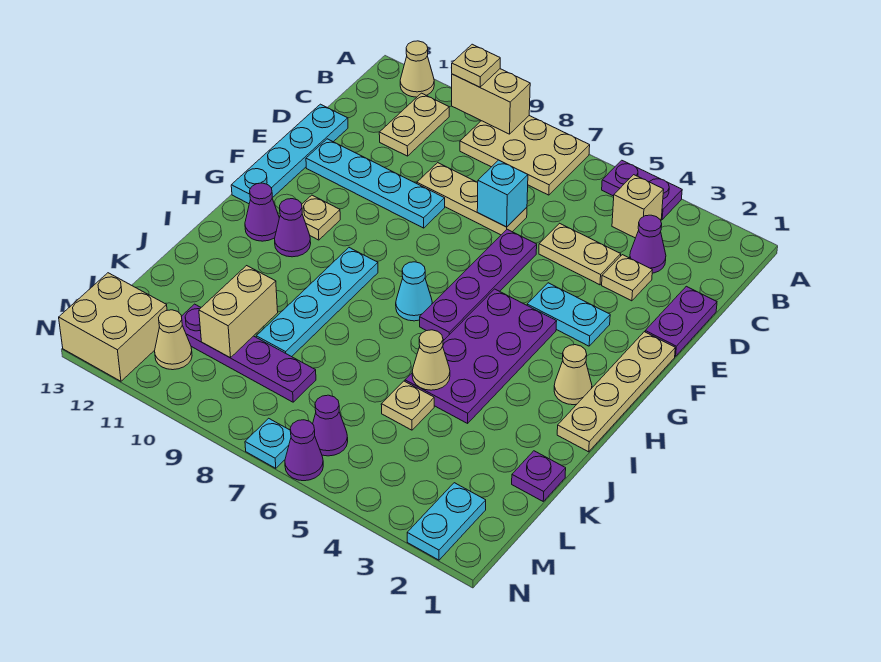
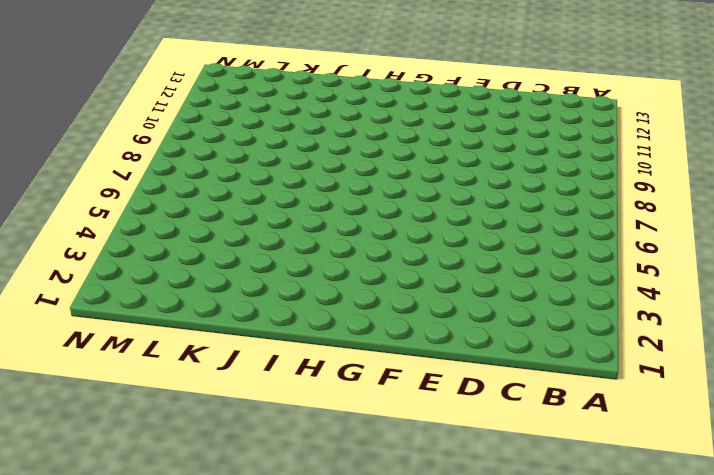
none -> purple plate A4:A5 level 1
none -> tan plate A7:B9 level 1
none -> tan cone A12 level 1
none -> tan brick B4 level 1

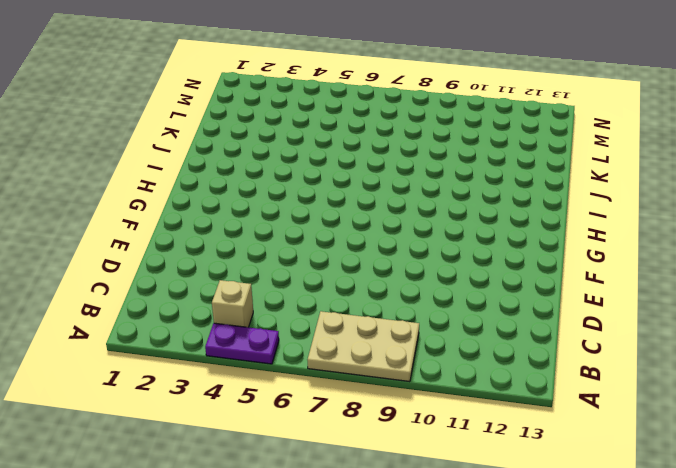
none -> tan cone A12 level 1
none -> tan plate B11:C11 level 1
none -> purple cone C3 level 1
none -> purple plate D1:E1 level 1

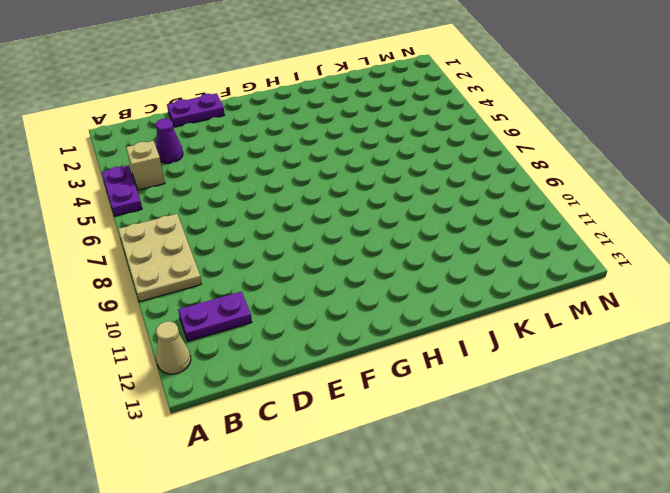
purple plate B11:C11 level 1 -> tan plate B11:C11 level 1
none -> tan plate D3 level 1
none -> tan plate D4:D5 level 1
none -> tan plate D7:D9 level 1
none -> cyan plate D13:G13 level 1

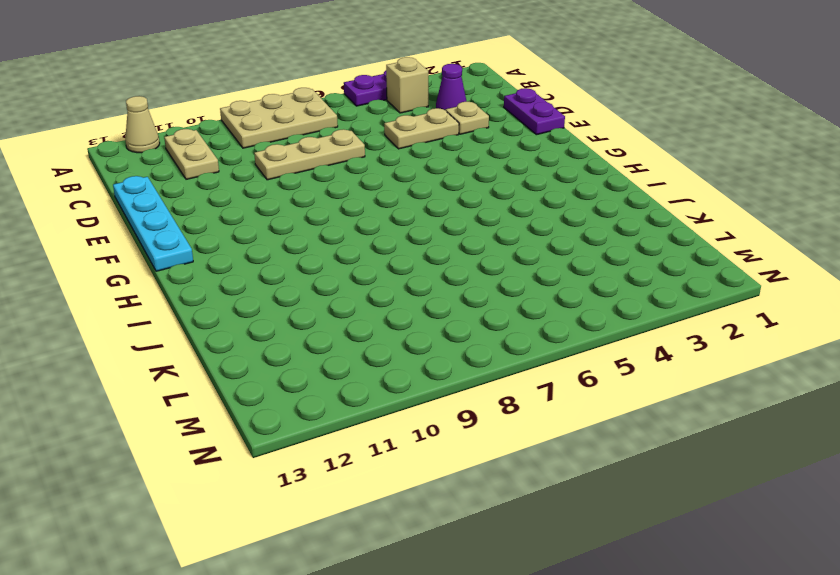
none -> purple plate E6:H6 level 1
none -> cyan plate E9:E12 level 1
none -> tan plate F1:I1 level 1
none -> cyan plate F3:F4 level 1

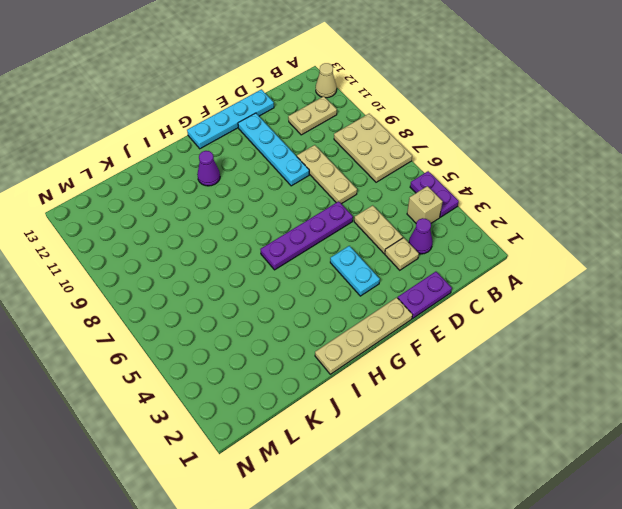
none -> purple plate G4:J5 level 1
none -> tan plate G11 level 1
none -> tan cone H2 level 1
none -> cyan cone H7 level 1

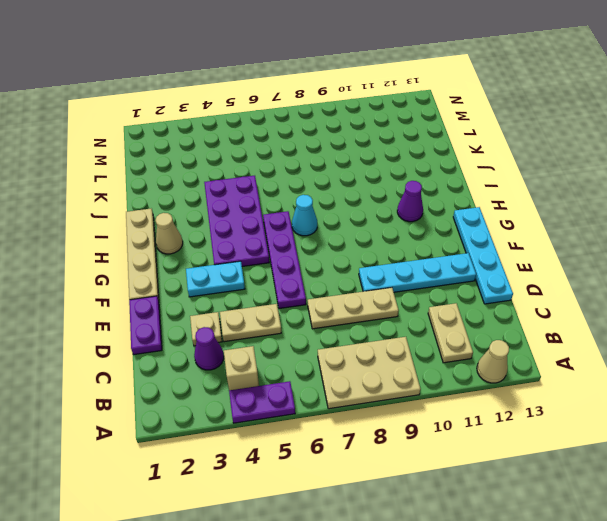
none -> tan plate G11 level 1
none -> cyan plate H9:K9 level 1
none -> purple cone H12 level 1
none -> purple plate K1 level 1

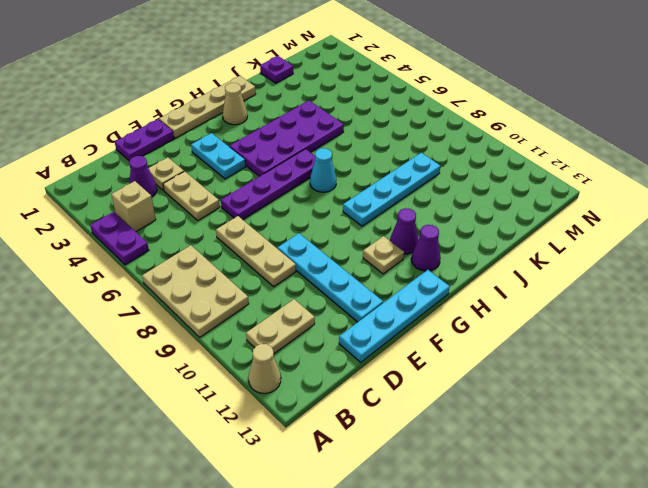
none -> tan plate K5 level 1
none -> purple plate L8:L11 level 1
none -> cyan plate M2:N2 level 1
none -> purple cone M6 level 1

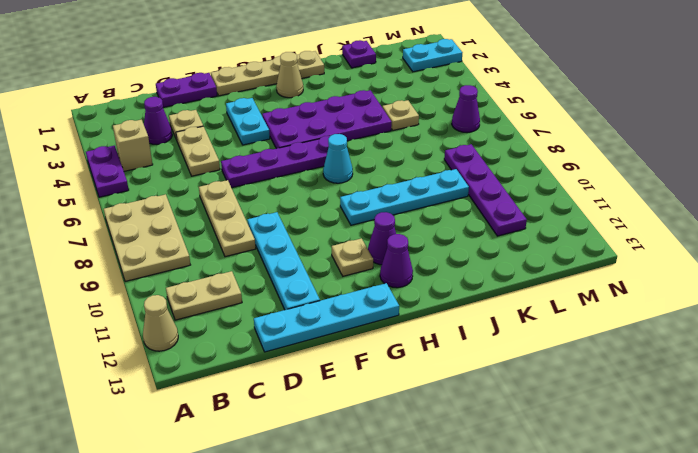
none -> tan cone M11 level 1
none -> tan brick M12:N13 level 1
none -> purple cone N6 level 1
none -> cyan plate N7 level 1

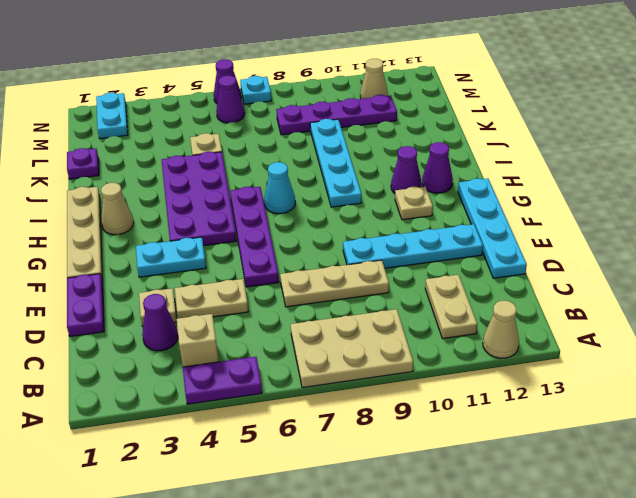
none -> tan brick M12:N13 level 1
none -> tan brick A9:A10 level 2
none -> cyan brick D7 level 2
none -> tan cone J5 level 2

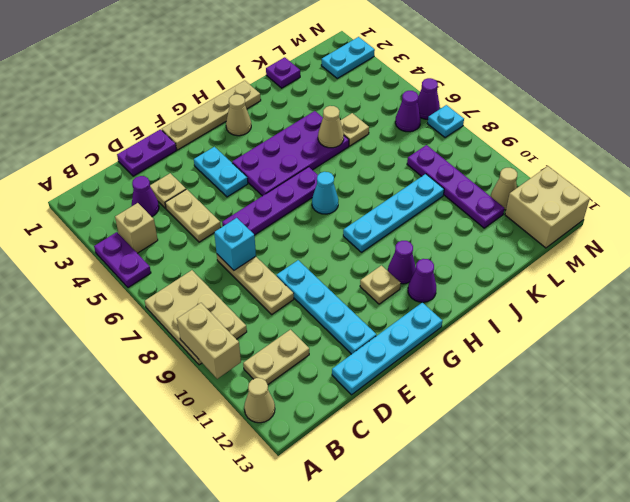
none -> tan brick K10:L10 level 2
none -> tan plate A10 level 3

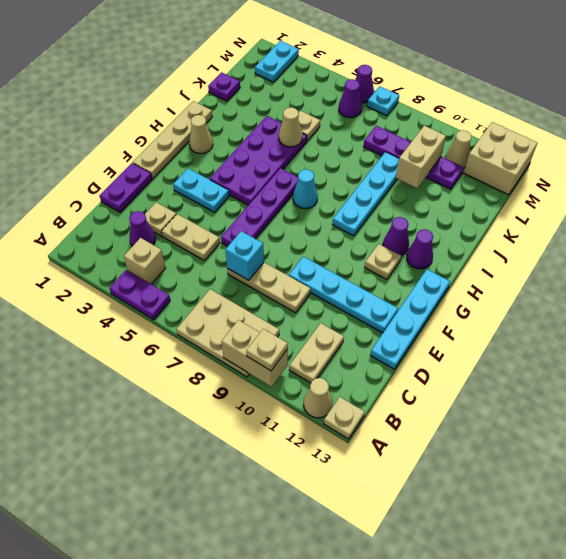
tan plate A13 level 1 -> none

